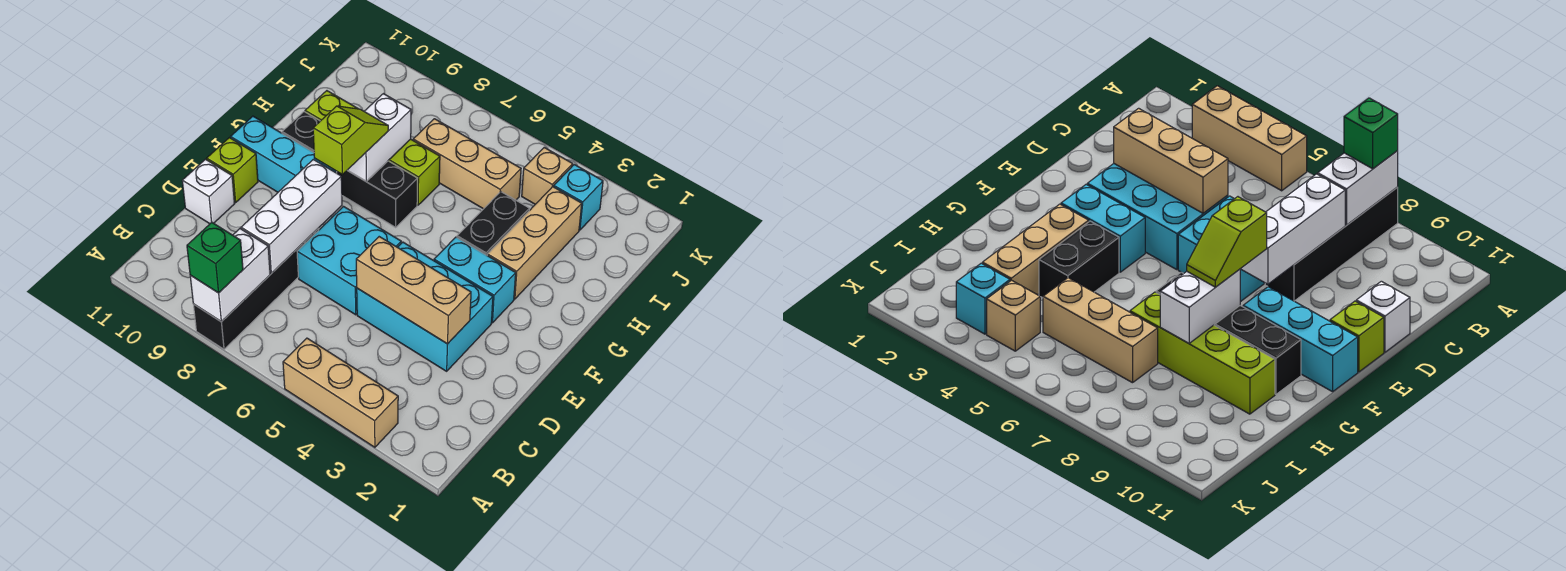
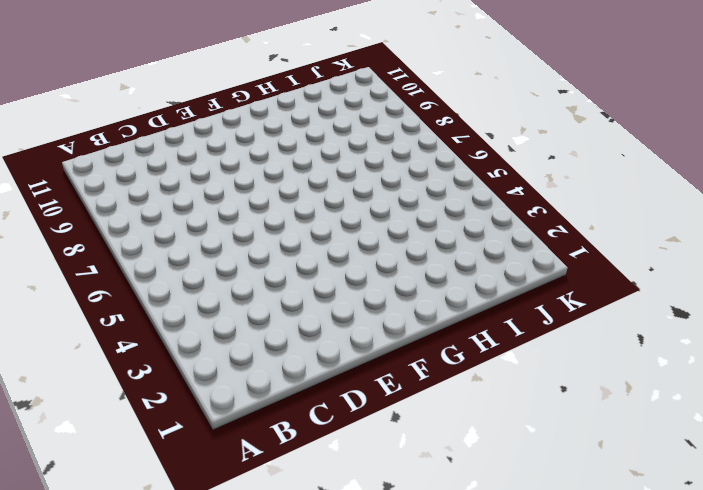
none -> tan brick A3:A5 level 1
none -> black brick A8:D8 level 1
none -> cyan brick D3:E5 level 1

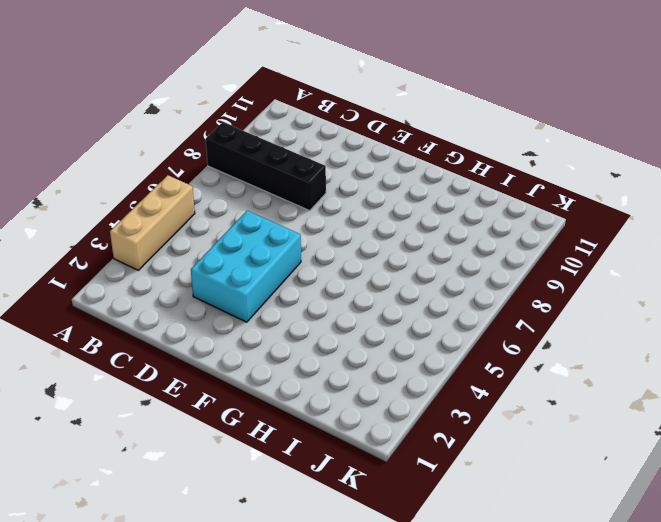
none -> cyan brick D6:E7 level 1
none -> white brick D11 level 1
none -> lime brick E11 level 1

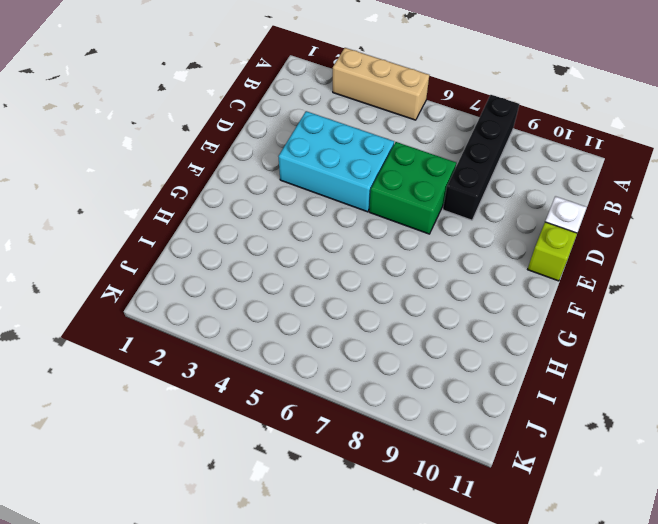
green brick D6:E7 level 1 -> cyan brick D6:E7 level 1
none -> cyan brick F3:F4 level 1
none -> cyan brick F9:F11 level 1
none -> tan brick G3:I3 level 1

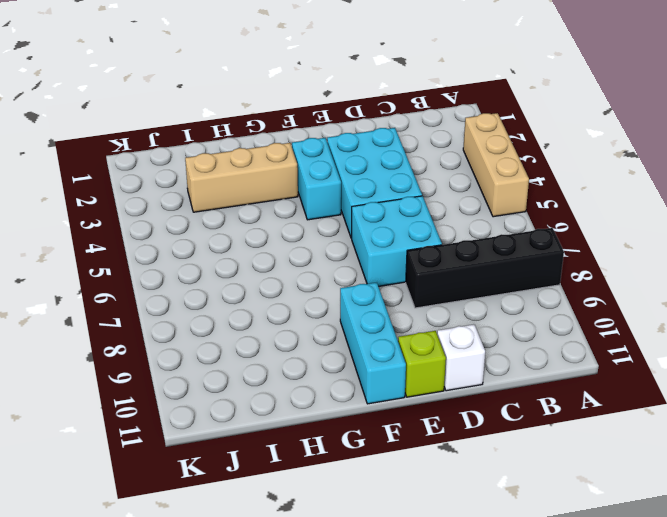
none -> black brick G4:H4 level 1
none -> black brick G7:G10 level 1
none -> lime brick H7:H10 level 1

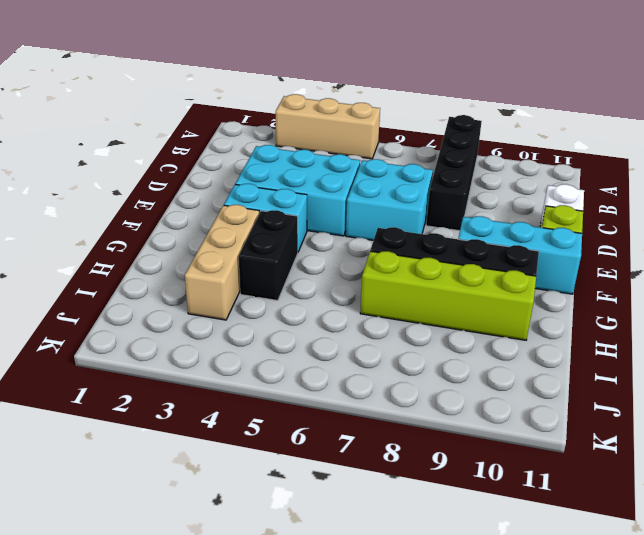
none -> tan brick I5:I7 level 1
none -> cyan brick J3 level 1
none -> tan brick J4 level 1

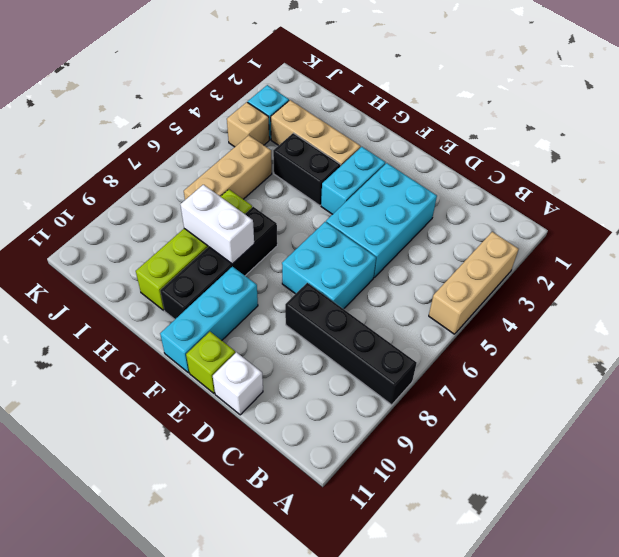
none -> white brick A8:B8 level 2
none -> white brick C8:E8 level 2
none -> tan brick D3:D5 level 2

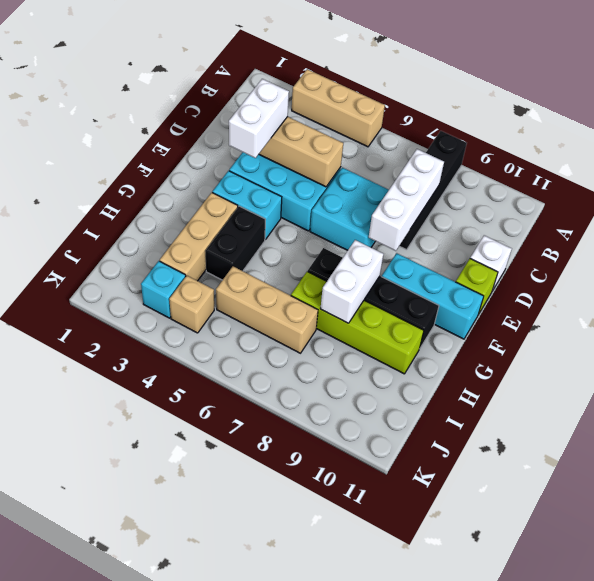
white brick D3:E3 level 3 -> white brick A8:B8 level 2
none -> green brick A8 level 3
none -> lime slope F8:G8 level 3 top F

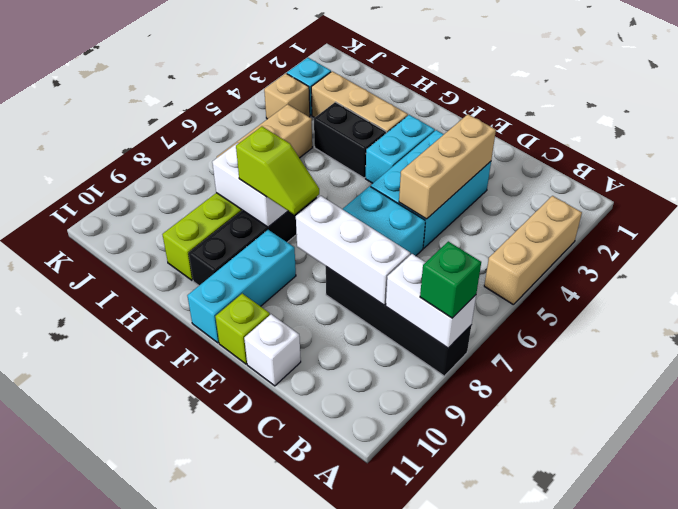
lime slope F8:G8 level 3 top G -> lime slope F8:G8 level 3 top F

